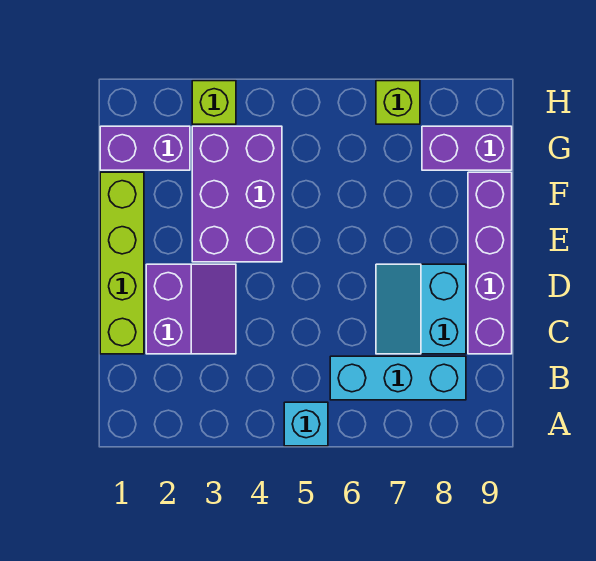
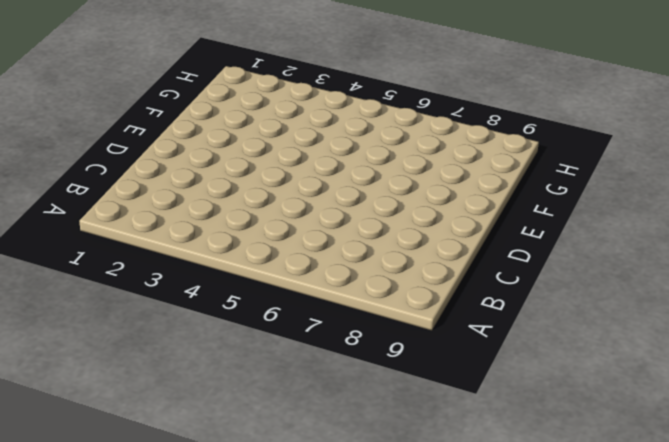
none -> cyan brick A5 level 1
none -> cyan brick B6:B8 level 1

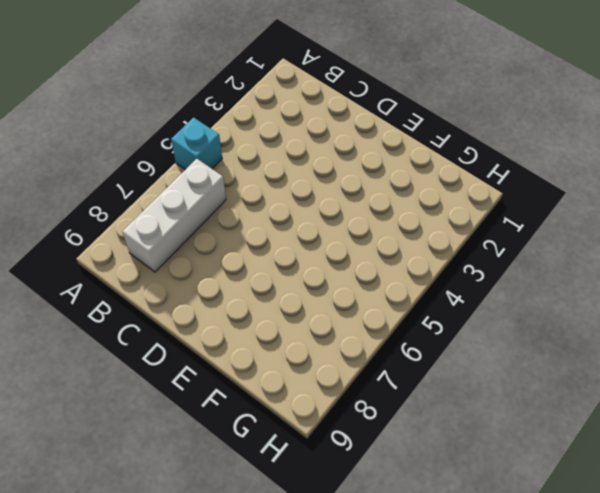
white brick B6:B8 level 1 -> cyan brick B6:B8 level 1
none -> lime brick C1:F1 level 1
none -> purple slope C2:D3 level 1 top 2

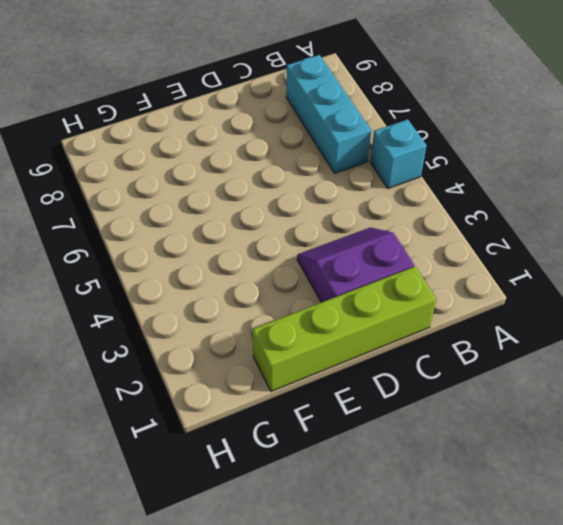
none -> cyan slope C7:D8 level 1 top 8
none -> purple brick C9:F9 level 1

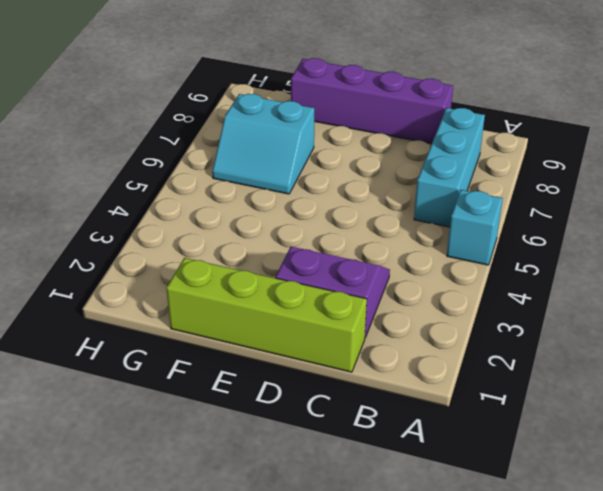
cyan slope F6:G7 level 1 top 7 -> cyan slope C7:D8 level 1 top 8
none -> purple brick E3:G4 level 1
none -> purple brick G1:G2 level 1

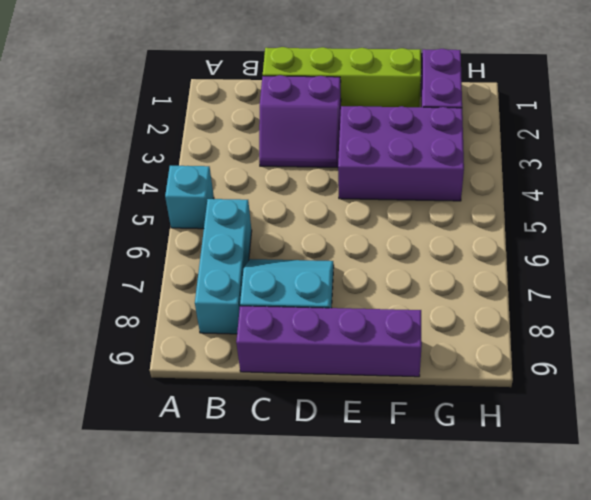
none -> purple brick G8:G9 level 1
none -> lime brick H3 level 1

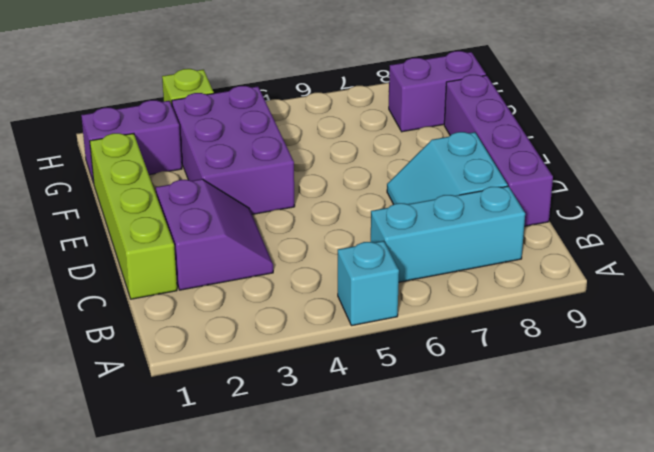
none -> lime brick H7 level 1

